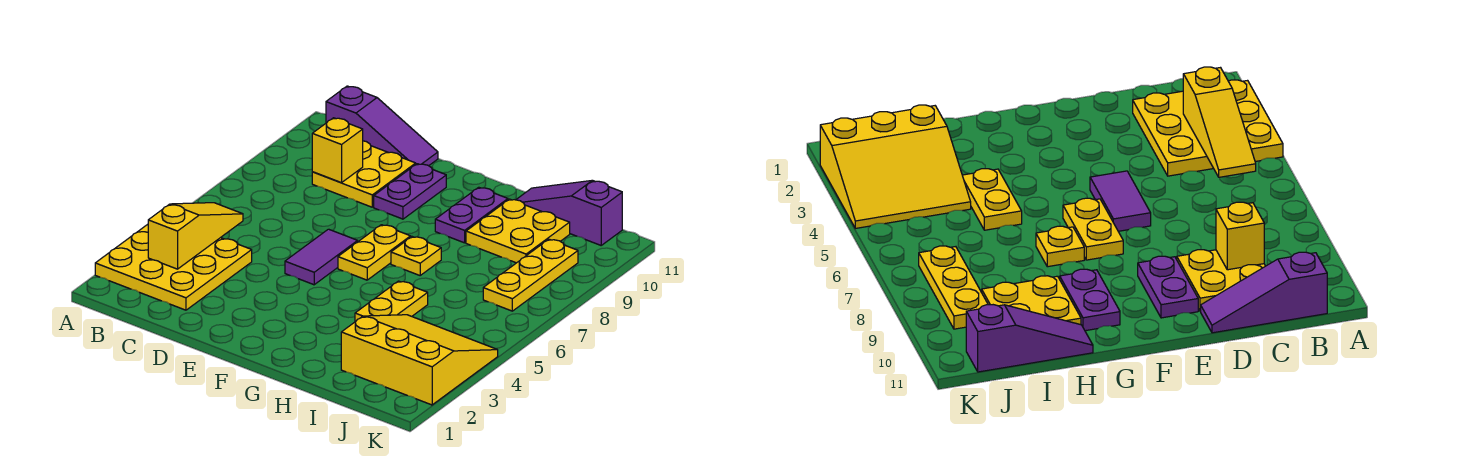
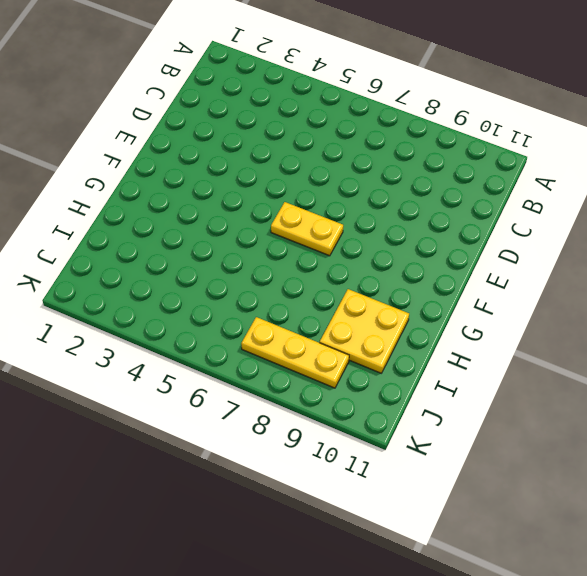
none -> yellow plate A2:C4 level 1
none -> purple slope B11:D11 level 1 top B
none -> yellow plate C9:D10 level 1

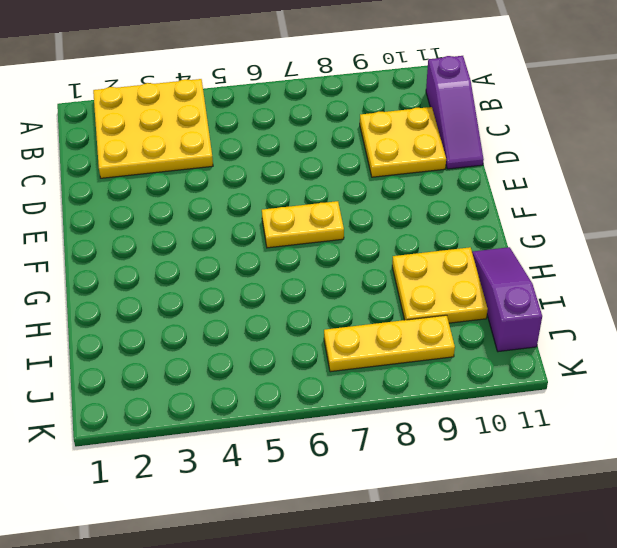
none -> purple tile E5:E6 level 1
none -> purple plate E9:E10 level 1
none -> yellow plate G7 level 1

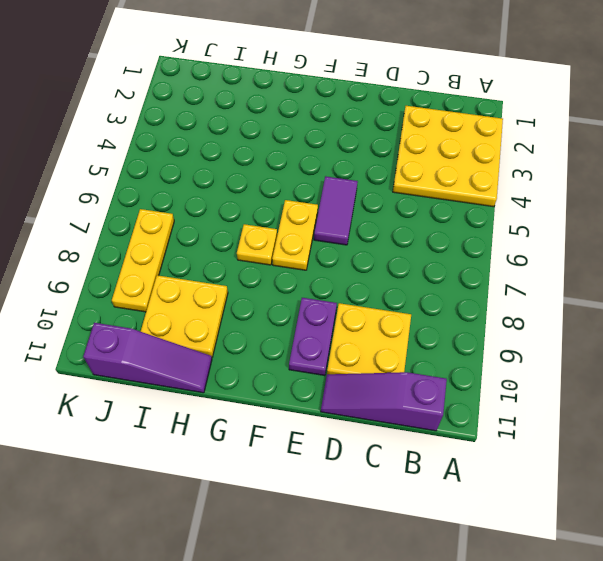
none -> purple plate G9:G10 level 1
none -> yellow plate H4:H5 level 1
none -> yellow slope I2:K4 level 1 top 2

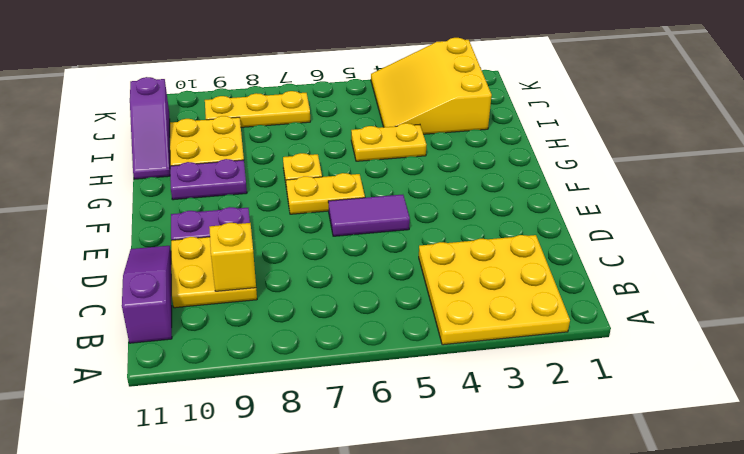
none -> yellow slope B3:B5 level 2 top 3

